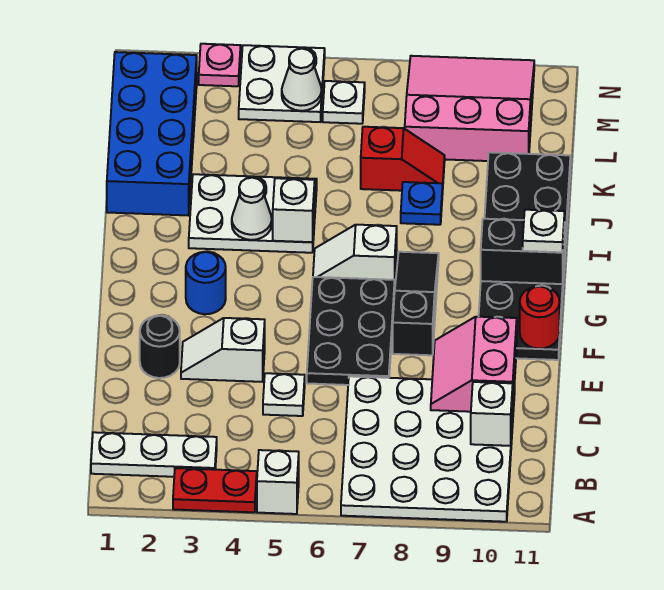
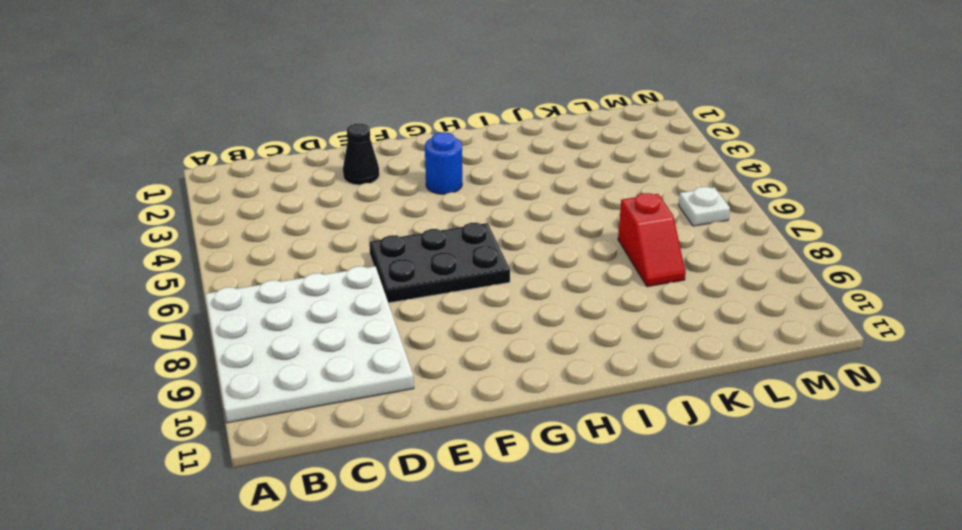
black cone E2 level 1 -> black round brick E2 level 1
none -> red plate A3:A4 level 1
none -> white brick A5 level 1
none -> white plate B1:B3 level 1

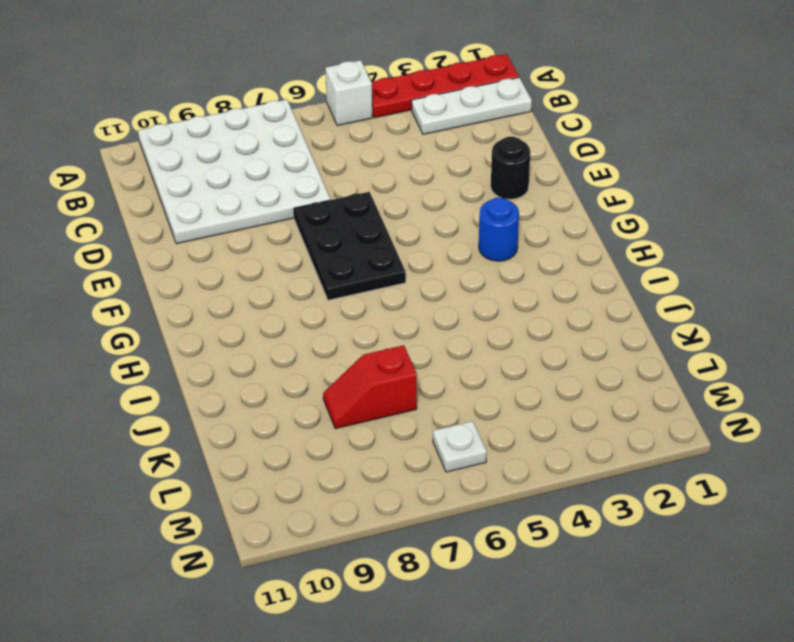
red plate A1:A4 level 1 -> red plate A3:A4 level 1
none -> white plate D5 level 1
none -> white slope E3:E4 level 1 top 4
none -> black slope F8:H8 level 1 top F

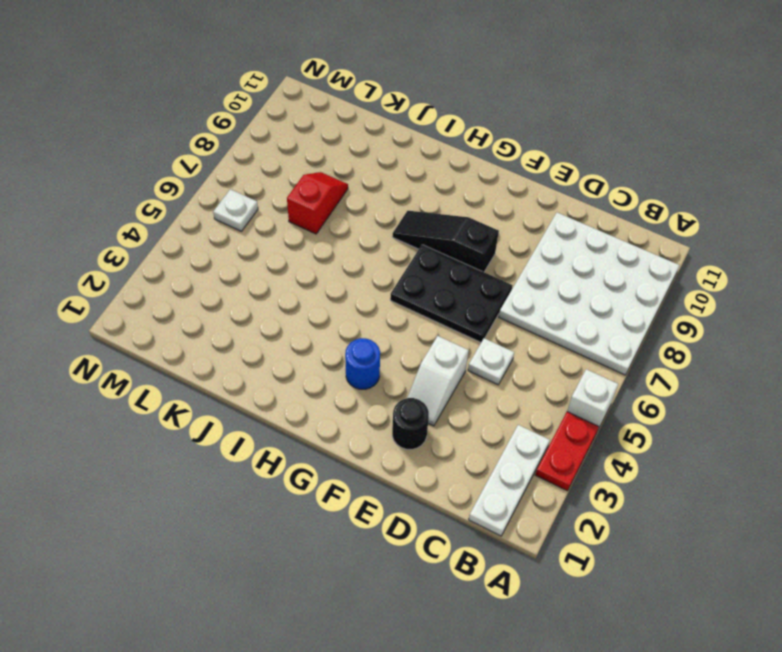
none -> black plate F10:K11 level 1
none -> white slope H6:H7 level 1 top 7
none -> white plate I3:J5 level 1

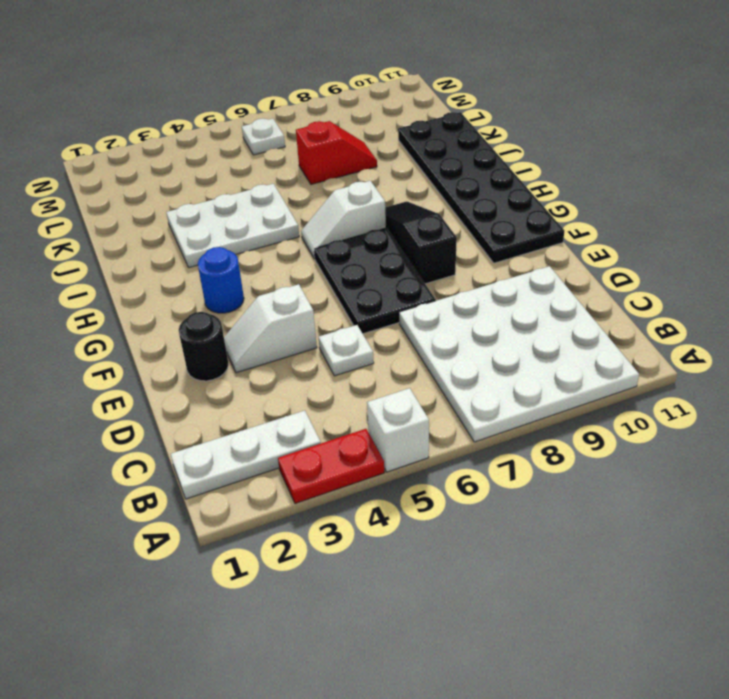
none -> blue brick J1:M2 level 1
none -> blue plate J8 level 1
none -> pink slope L8:N10 level 1 top L

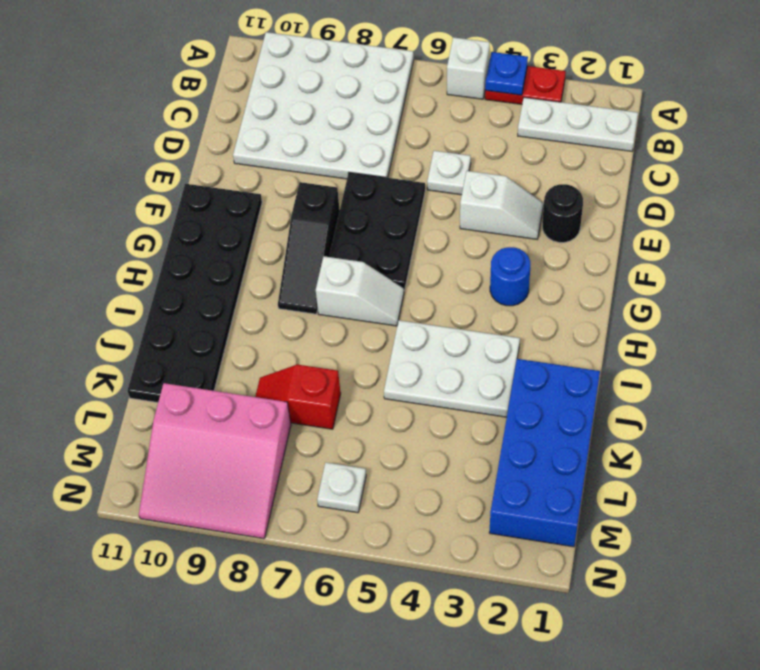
blue plate A4 level 2 -> blue plate J8 level 1
none -> white plate M4:N5 level 1
none -> pink plate N3 level 1
none -> white brick C10 level 2

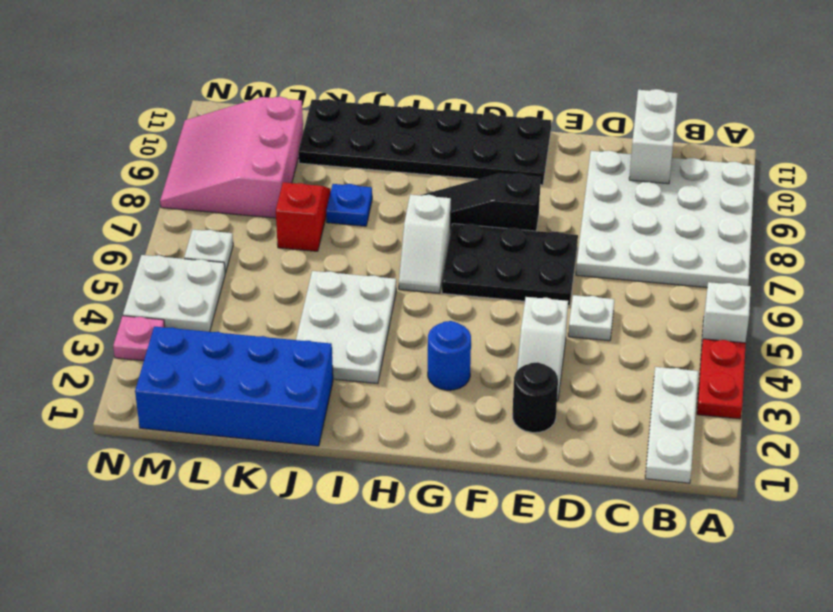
white brick C10:C11 level 2 -> white brick C10 level 2
none -> pink slope D9:E10 level 2 top 10
none -> red round brick F11 level 2
none -> black brick H10:H11 level 2

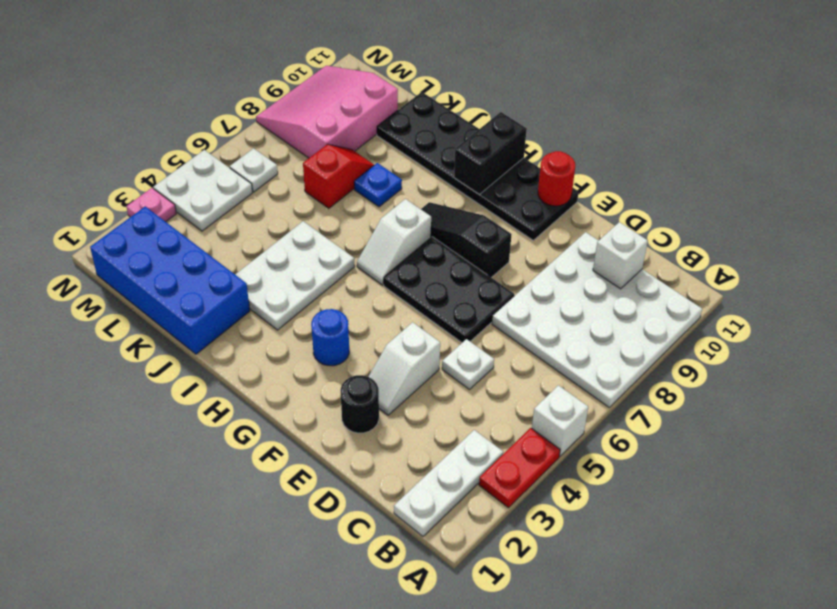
none -> pink slope D9:E10 level 2 top 10
none -> white cone I4 level 2
none -> white brick I5 level 2

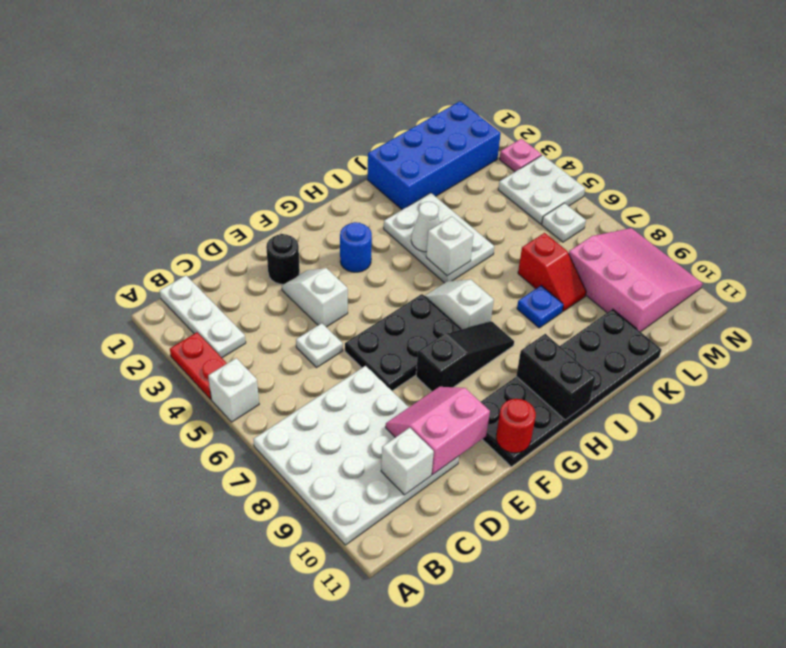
none -> white cone M5 level 2
none -> white plate H11 level 3

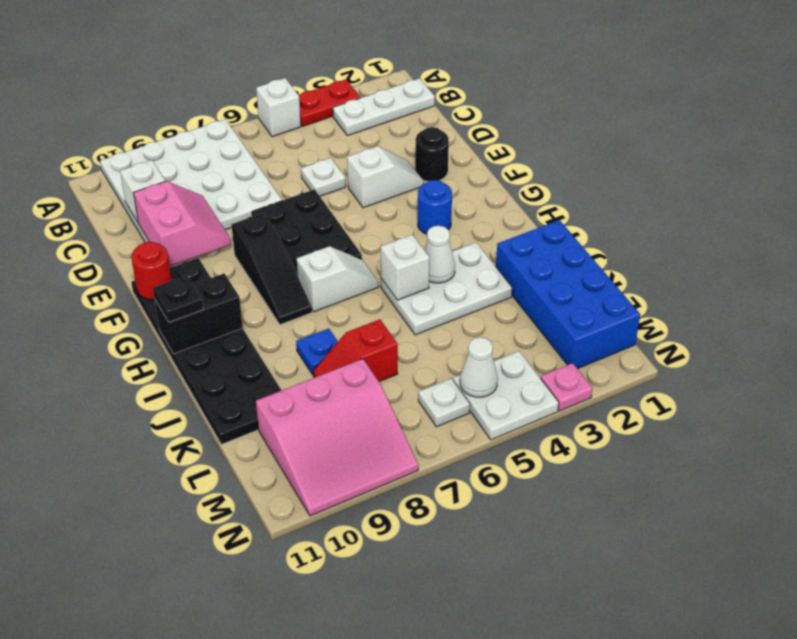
black plate H11 level 3 -> white plate H11 level 3

